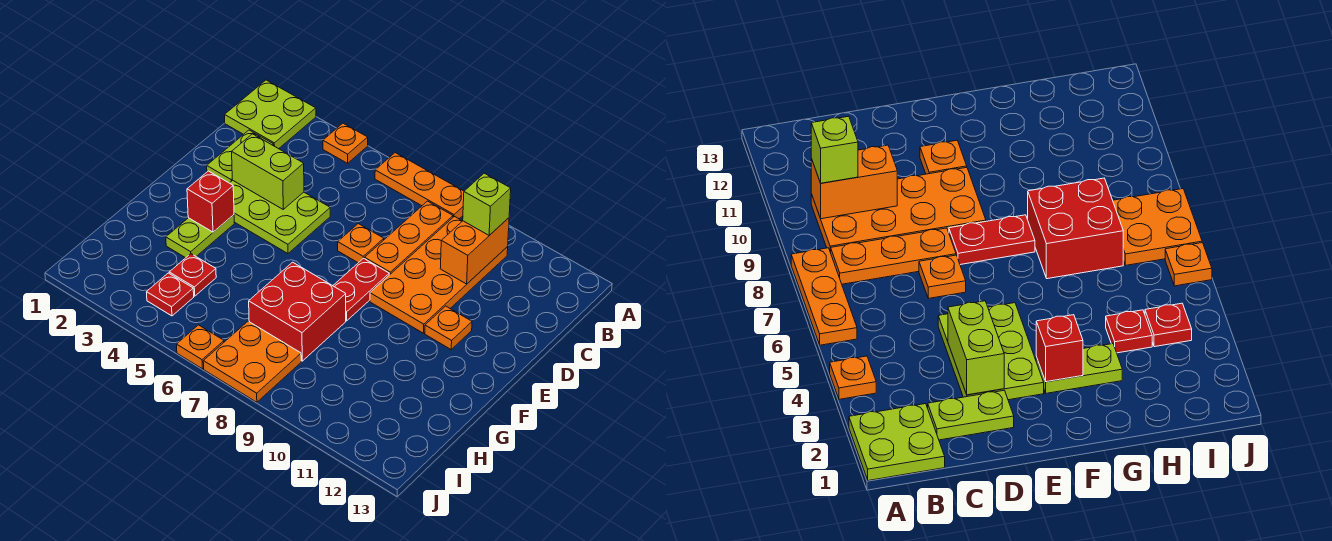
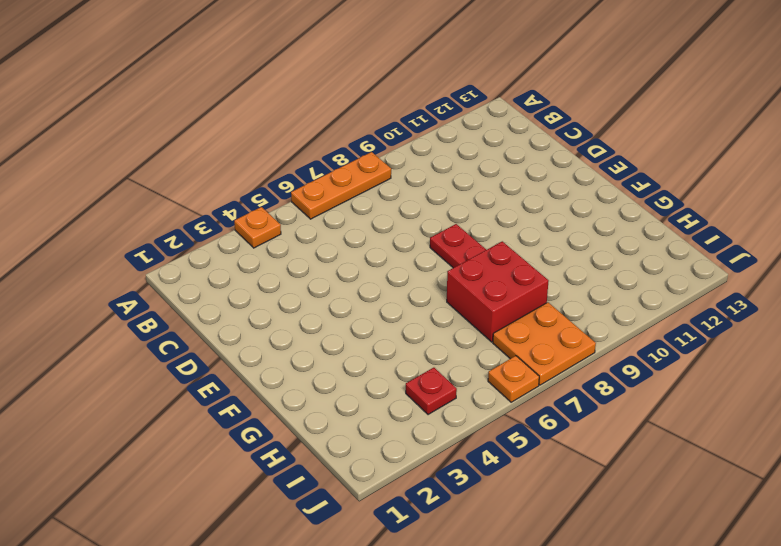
none -> lime plate A1:B2 level 1
none -> orange plate B8:D8 level 1
none -> orange plate B9:E10 level 1

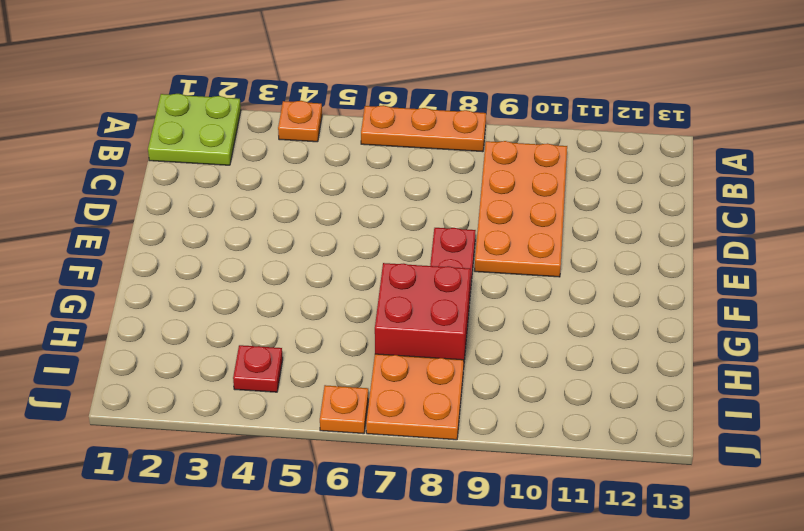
none -> orange plate B8:D8 level 1
none -> lime plate C2:D2 level 1
none -> lime plate D3:E5 level 1

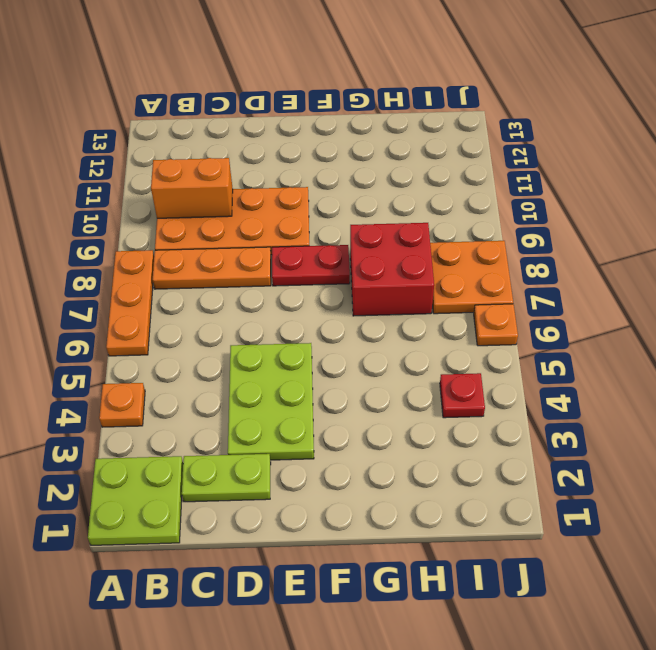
none -> orange plate D7 level 1
none -> orange plate E11 level 1
none -> lime plate F3:G3 level 1

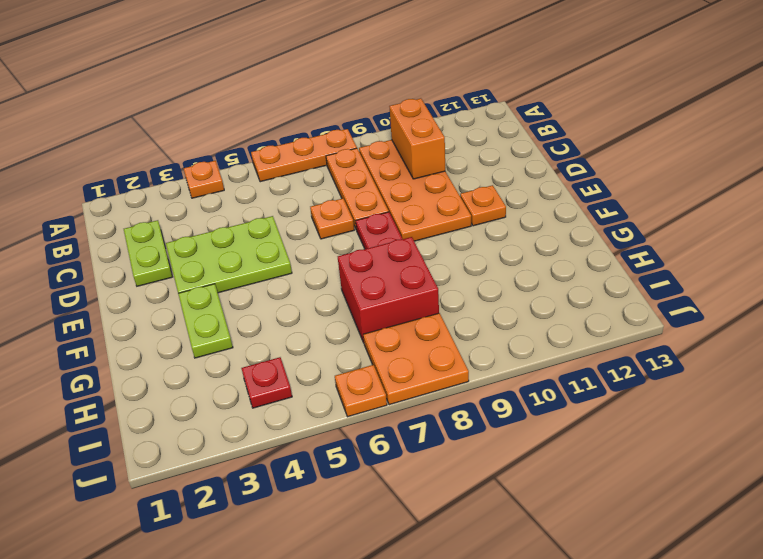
none -> lime plate A1:B2 level 1
none -> red plate H4 level 1
none -> lime brick D3:D4 level 2

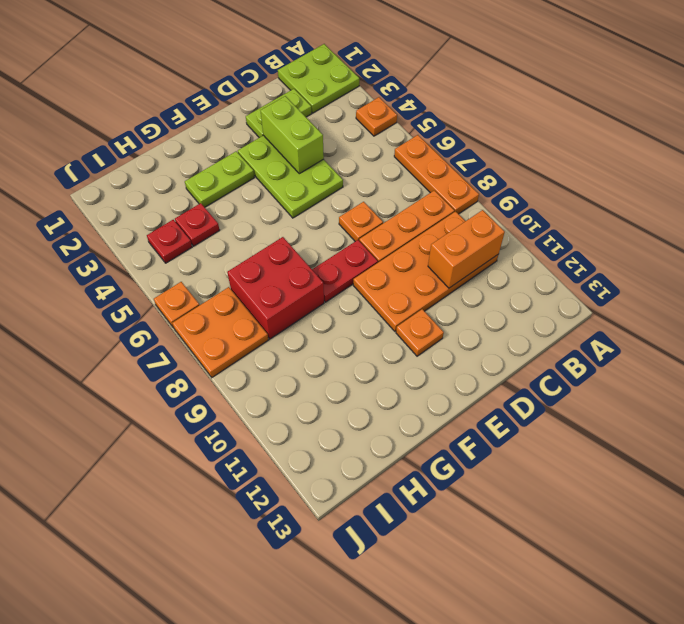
none -> red brick F3 level 2
none -> lime brick B10 level 3

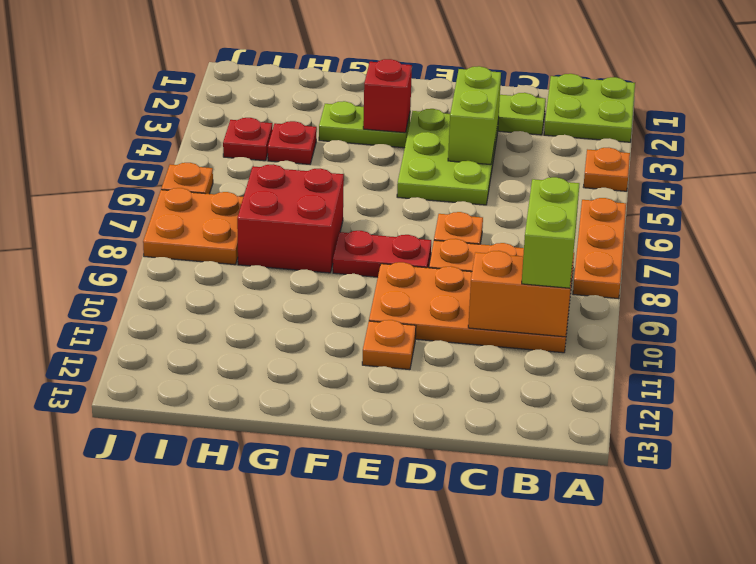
lime brick B9:B10 level 3 -> lime brick B10 level 3

